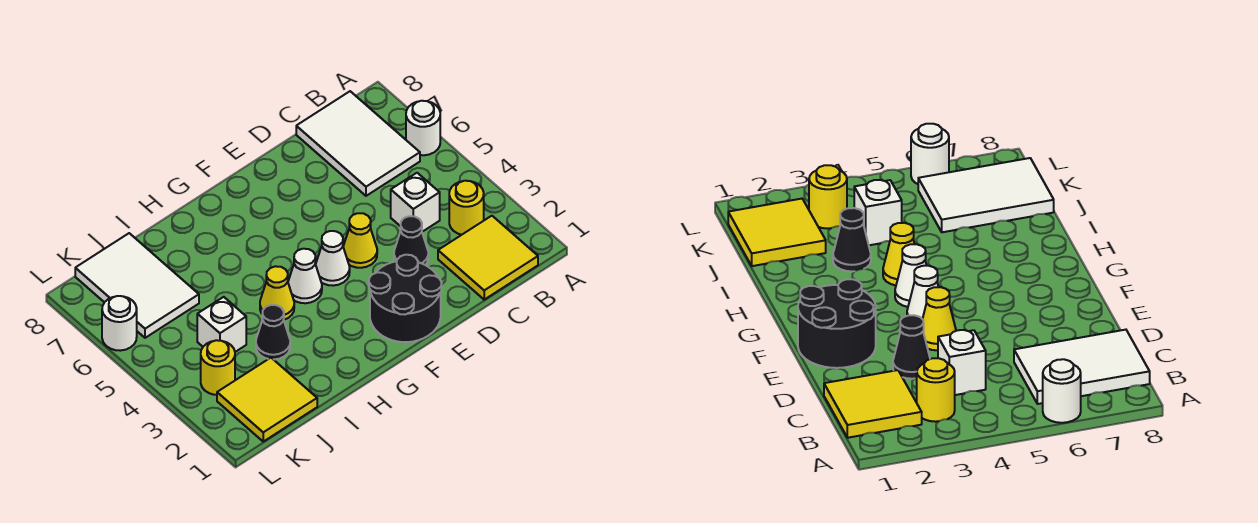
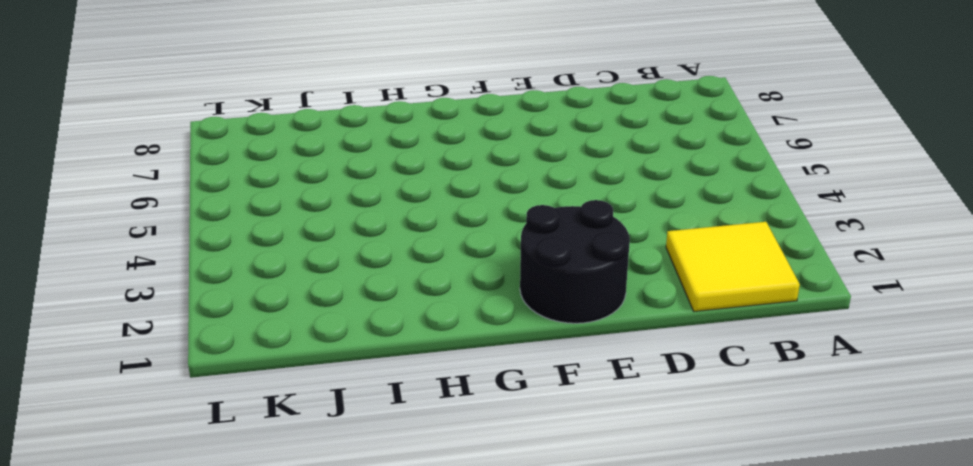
none -> white round brick A6 level 1
none -> yellow round brick B3 level 1
none -> white tile B6:C8 level 1

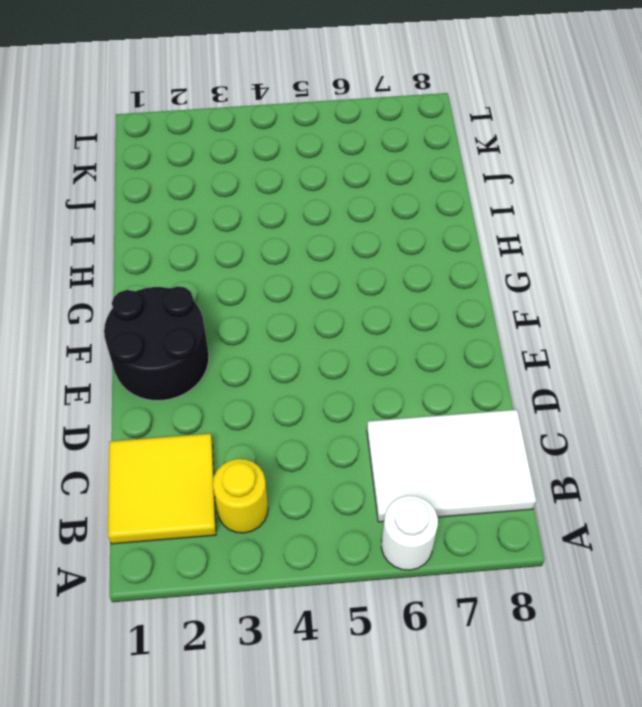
none -> white brick C4 level 1
none -> black cone D3 level 1
none -> yellow cone E4 level 1

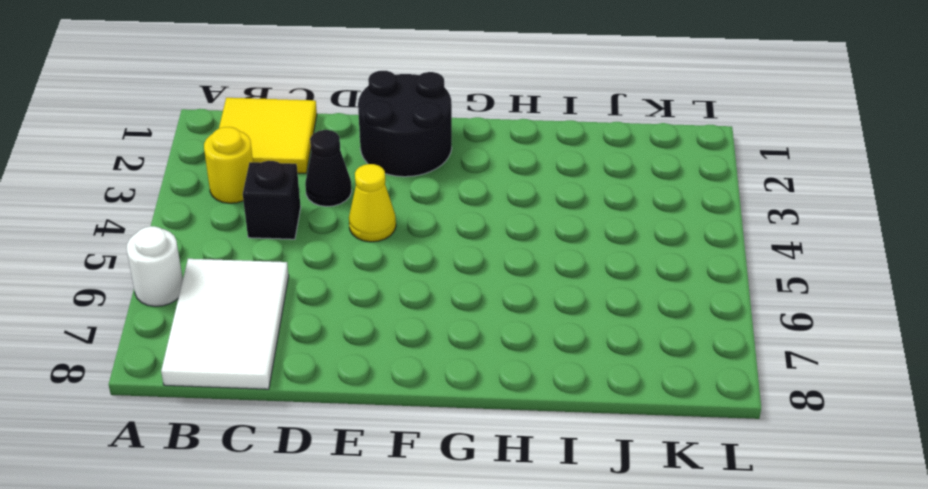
black brick C4 level 1 -> white brick C4 level 1
none -> white cone F4 level 1
none -> white cone G4 level 1
none -> yellow cone H4 level 1

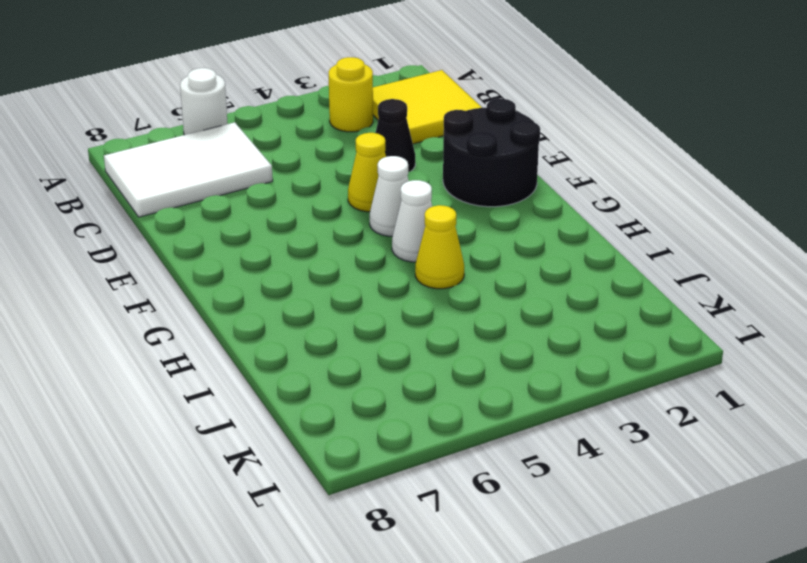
none -> white brick C4 level 1
none -> black cone I3 level 1
none -> yellow tile J1:K2 level 1

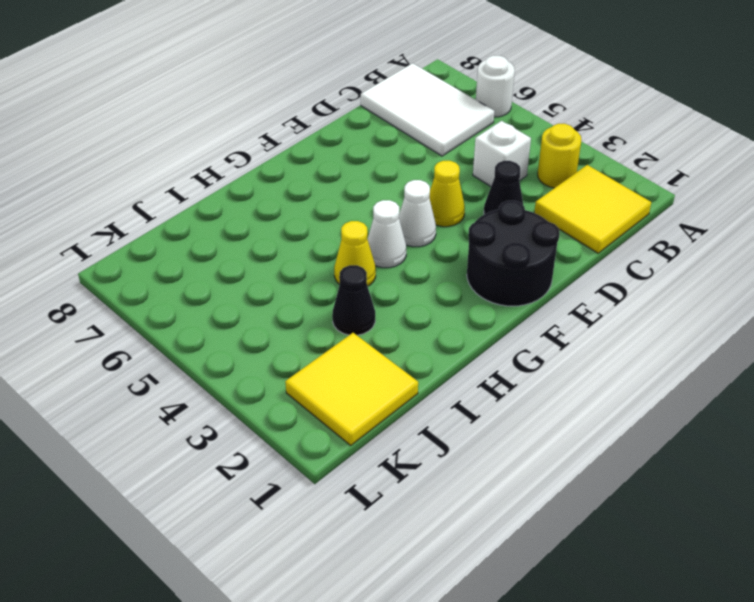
none -> white brick J4 level 1
none -> white tile J6:K8 level 1
none -> yellow round brick K3 level 1

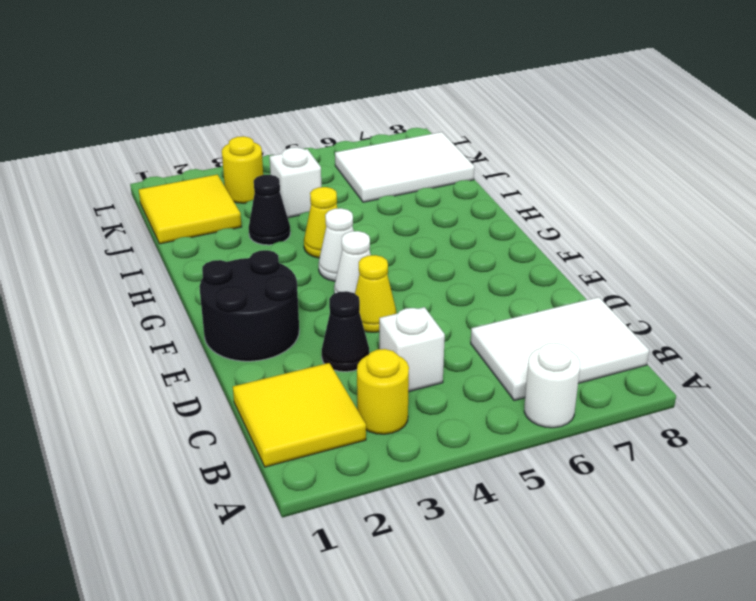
none -> white round brick L6 level 1

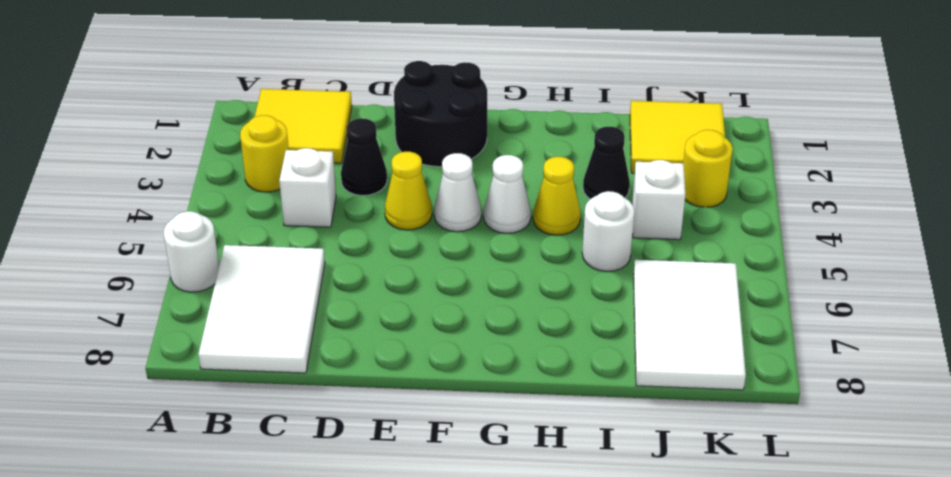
white round brick I5 level 1 -> white round brick L6 level 1

